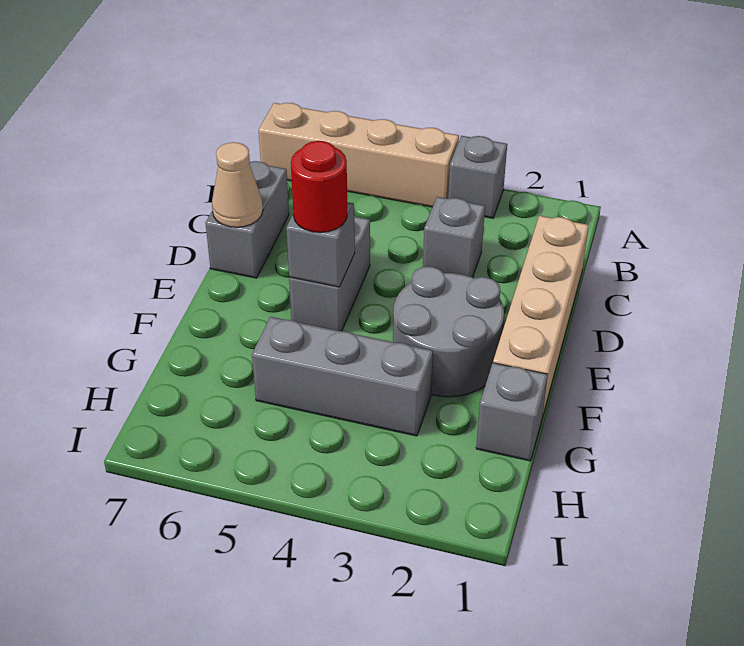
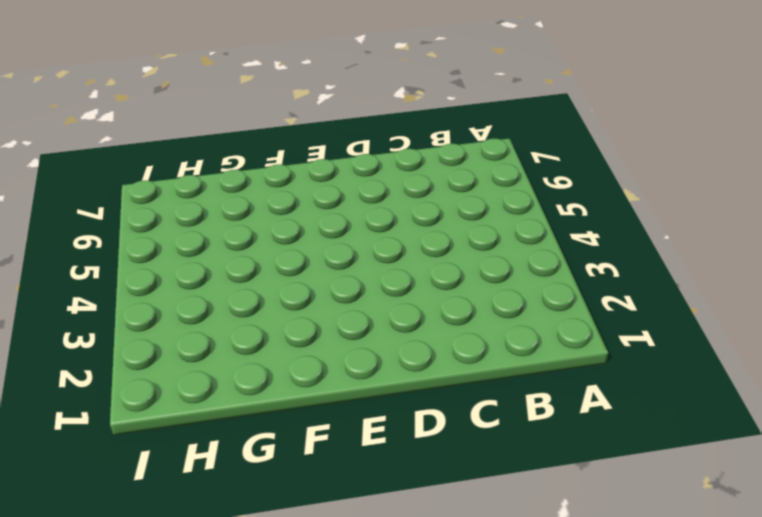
none -> grey brick A3 level 1
none -> tan brick A4:A7 level 1
none -> tan brick C1:F1 level 1

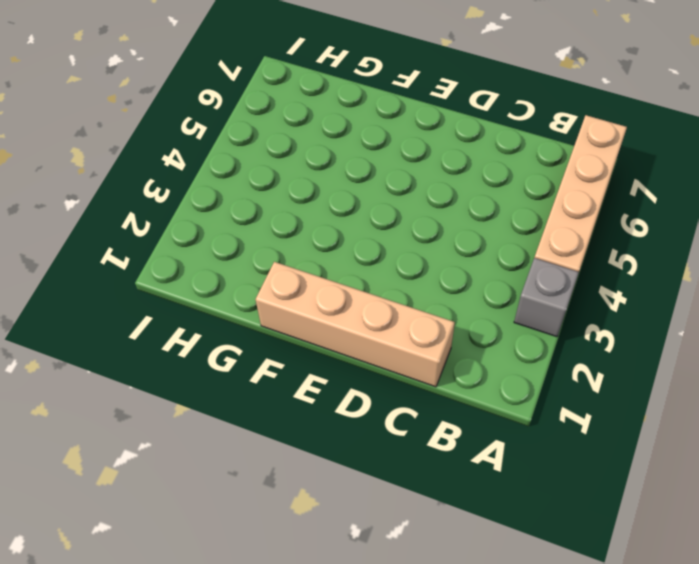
none -> grey brick C3 level 1
none -> grey brick C7:D7 level 1
none -> grey brick D5:E5 level 1

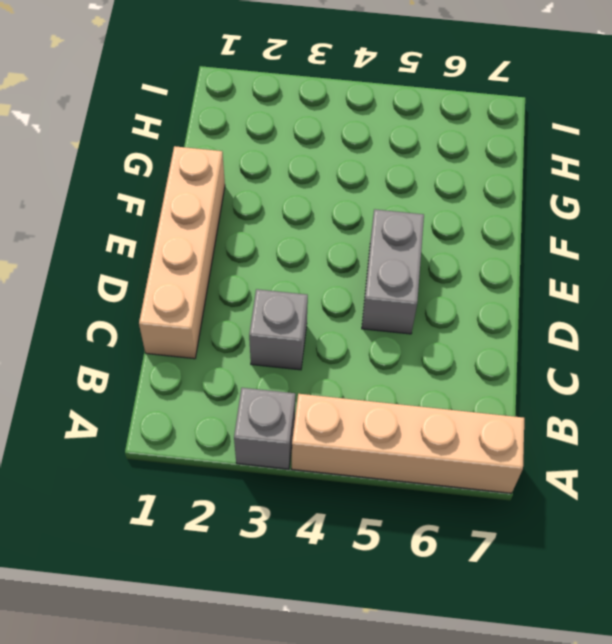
none -> grey brick C7:D7 level 1
none -> grey round brick E2:F3 level 1
none -> grey brick G1 level 1

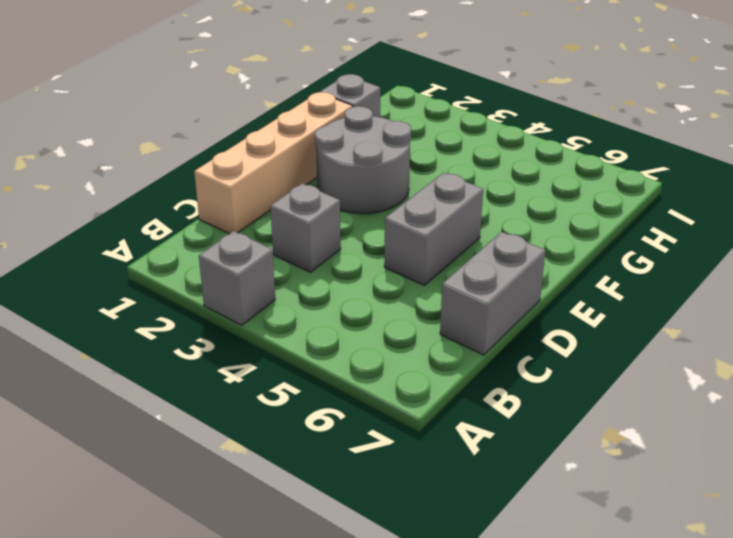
none -> tan brick A4:A7 level 1
none -> grey brick G3:G5 level 1
none -> tan cone D7 level 2

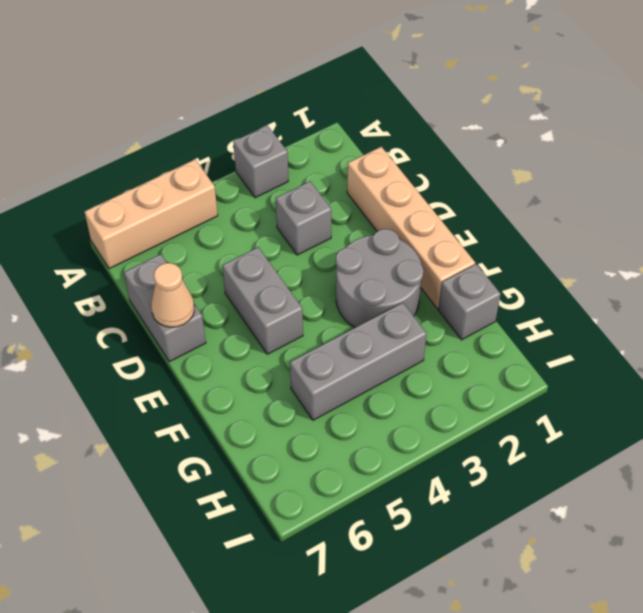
tan brick A5:A7 level 1 -> tan brick A4:A7 level 1
none -> grey brick E5 level 2
none -> red round brick E5 level 3

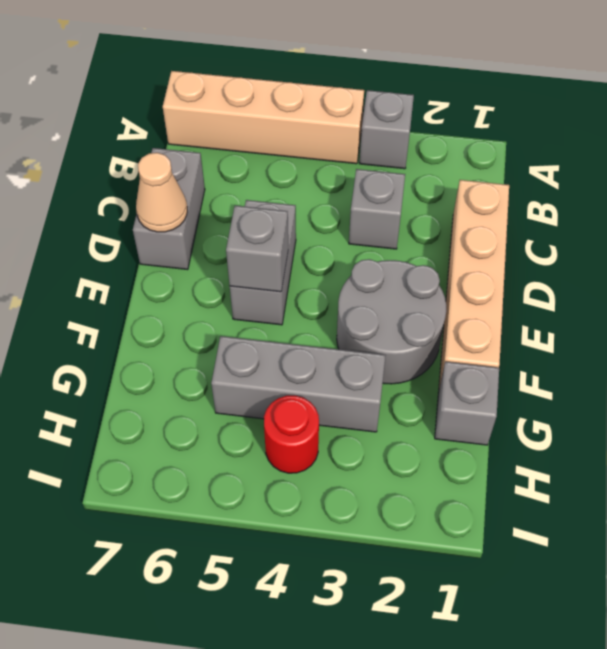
red round brick H4 level 1 -> red round brick E5 level 3

